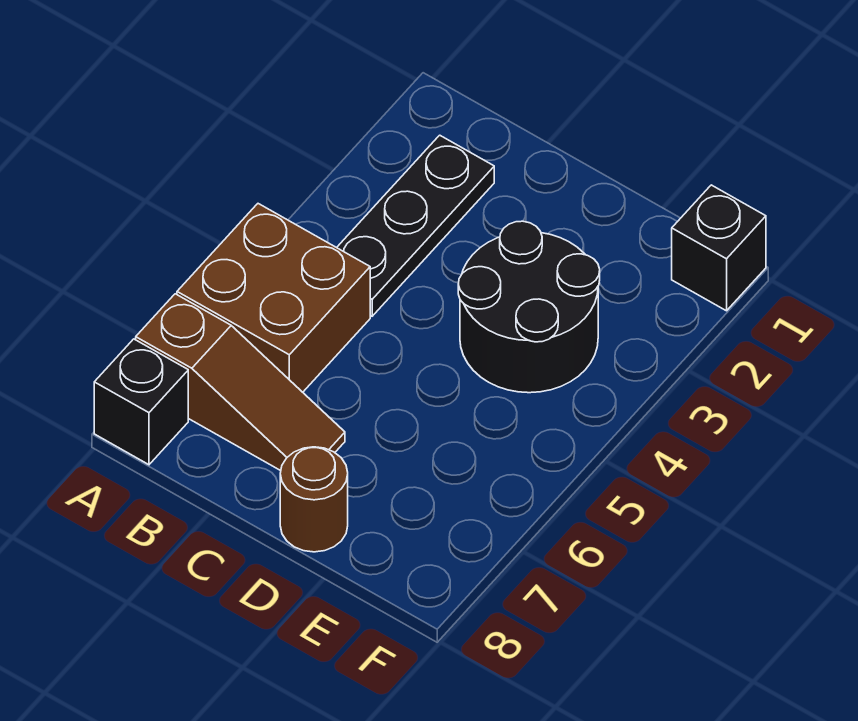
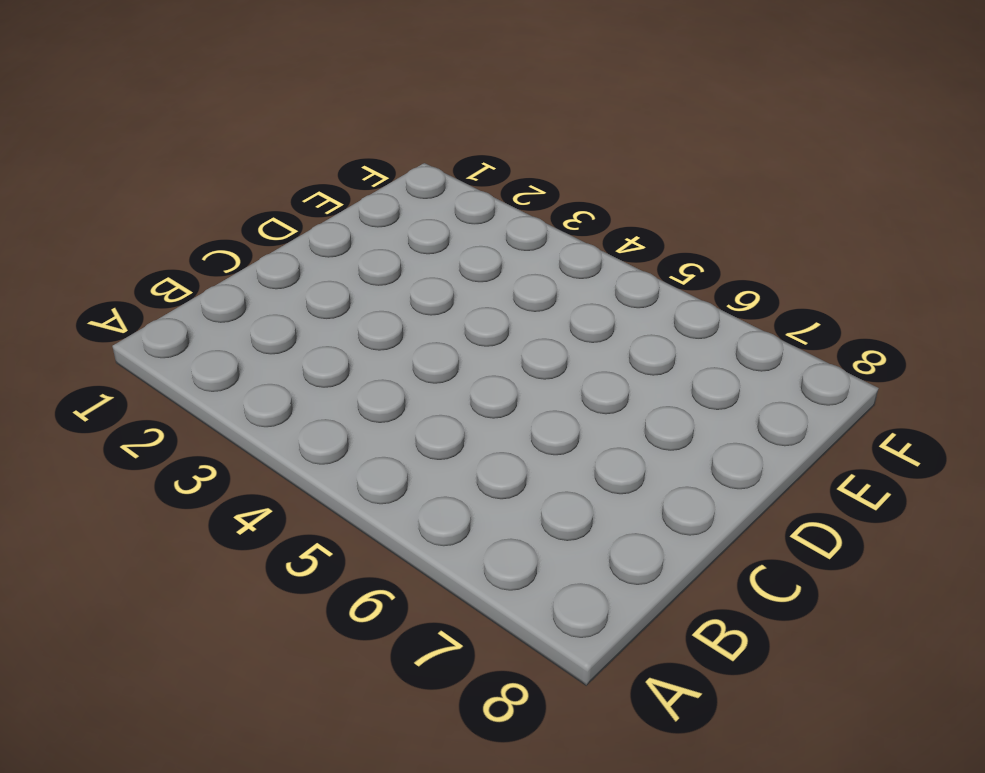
none -> brown brick A5:B6 level 1
none -> brown slope A7:C7 level 1 top A

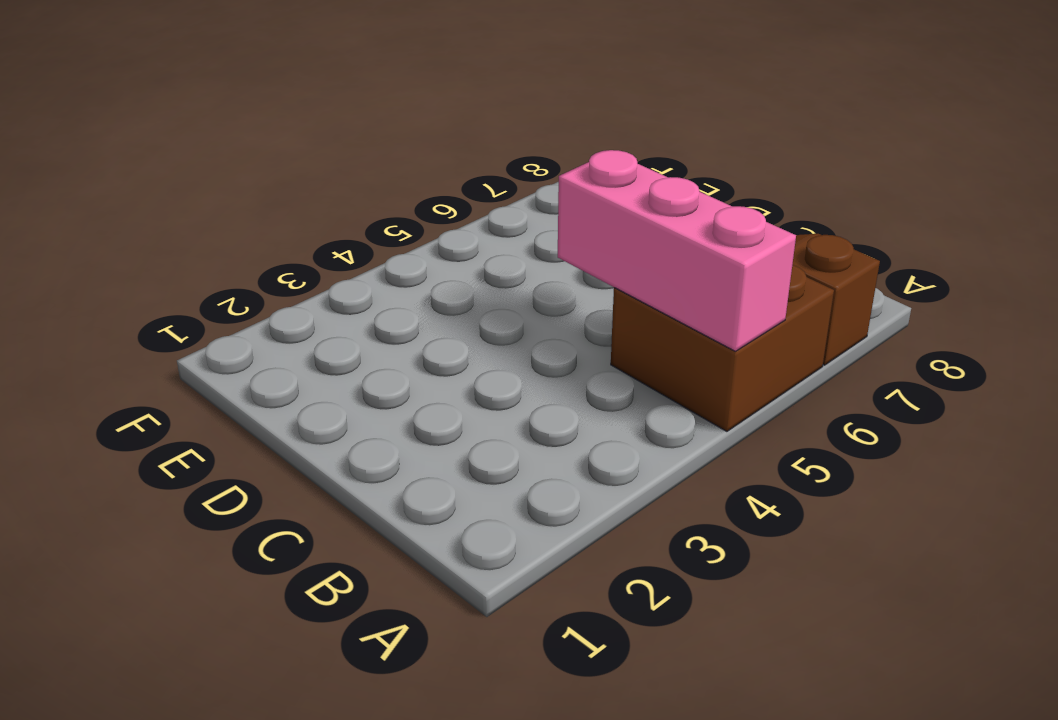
pink brick A5:C5 level 2 -> none
none -> black brick A8 level 1
none -> black plate B2:B4 level 1

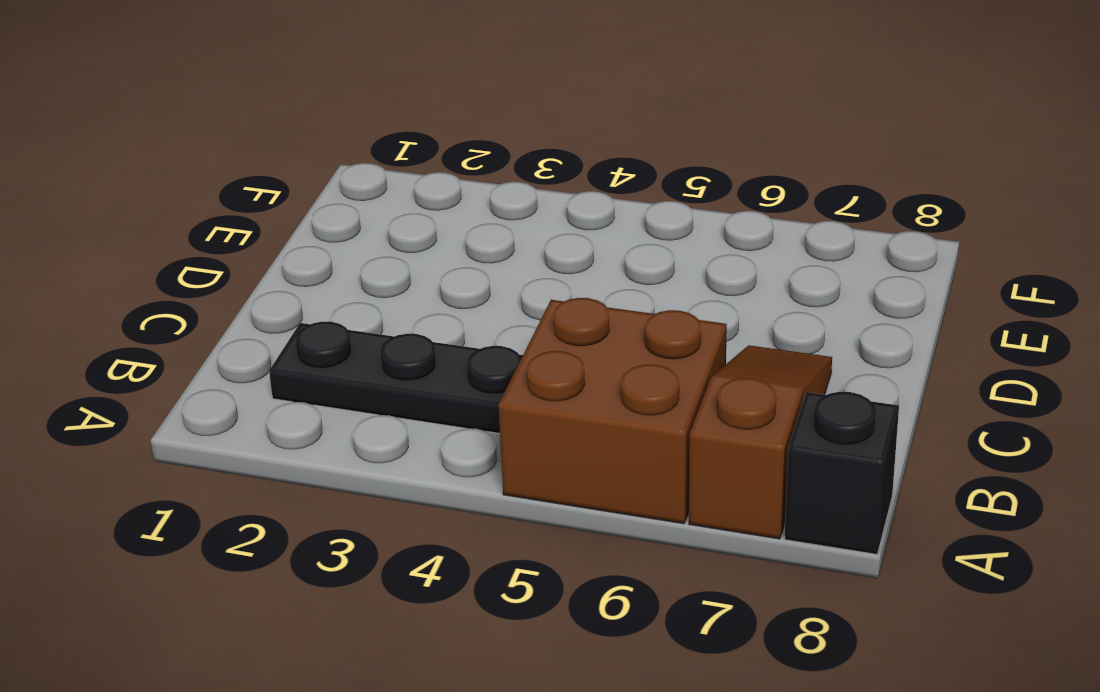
none -> black round brick D3:E4 level 1
none -> brown round brick D8 level 1

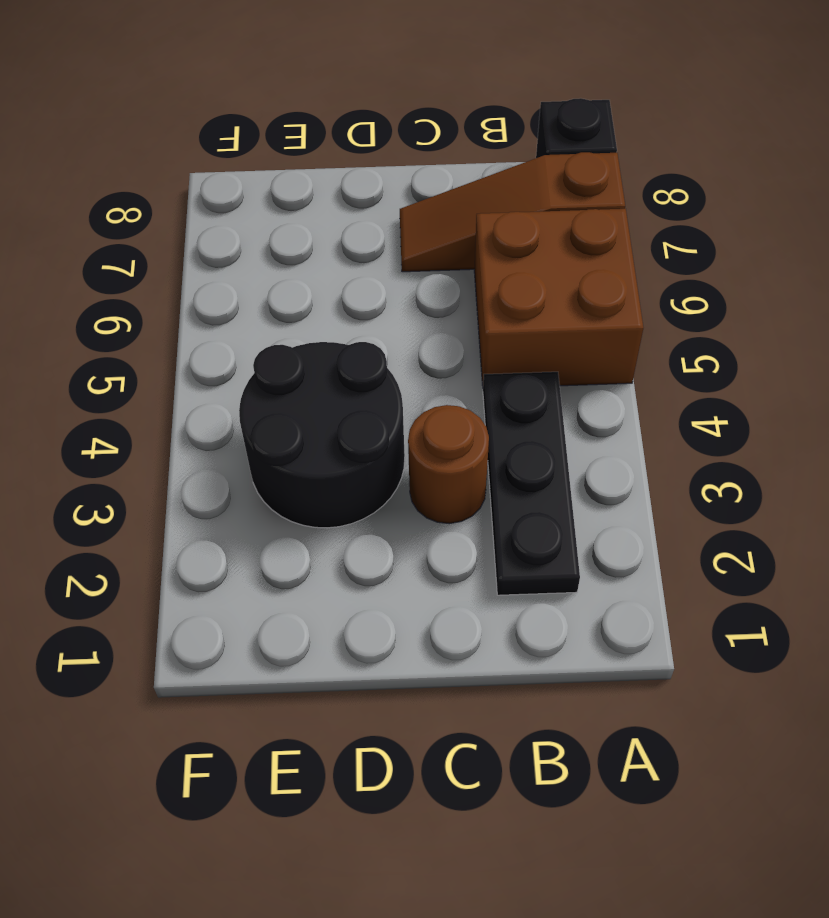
brown round brick C3 level 1 -> brown round brick D8 level 1
none -> black brick F1 level 1

